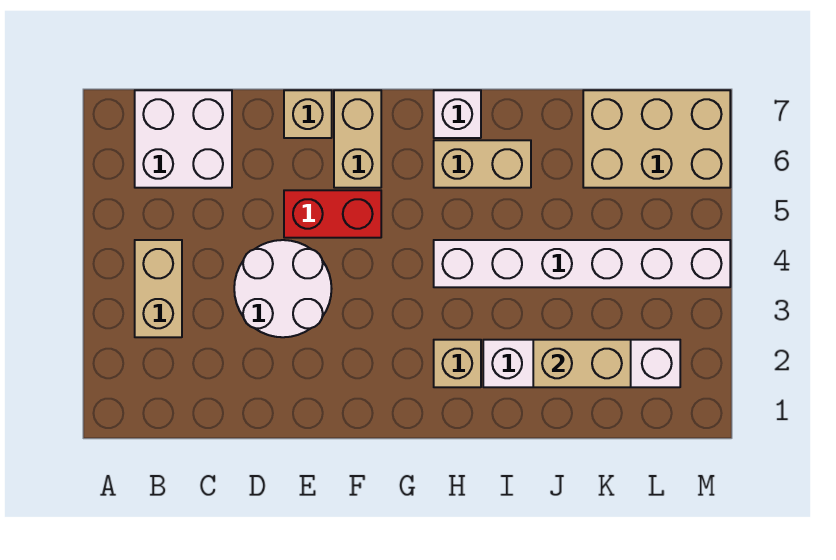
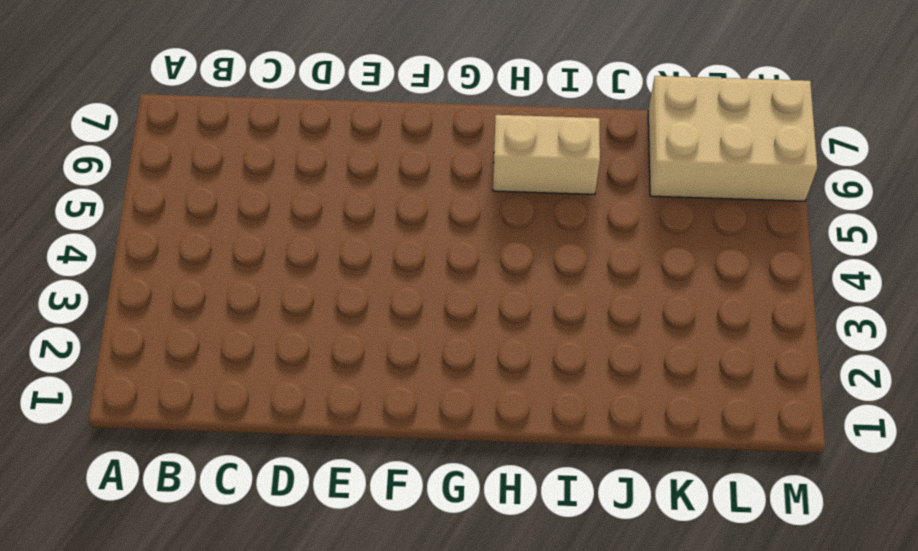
none -> tan brick B3:B4 level 1
none -> white brick B6:C7 level 1
none -> white round brick D3:E4 level 1

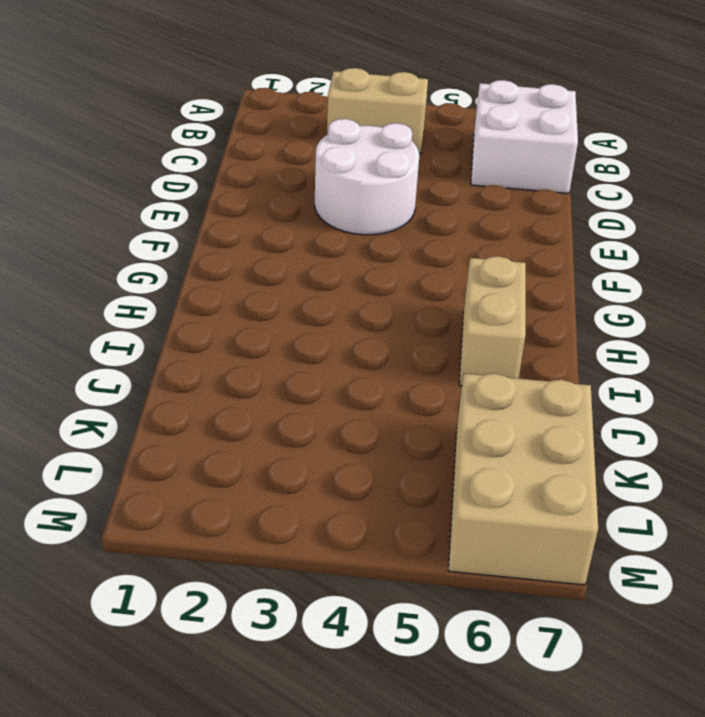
none -> red brick E5:F5 level 1
none -> tan brick E7 level 1
none -> tan brick F6:F7 level 1

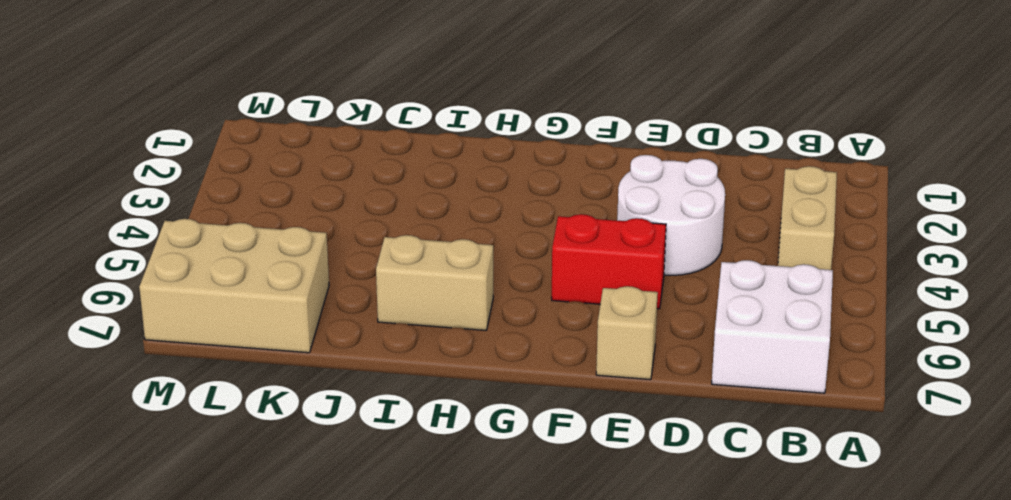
none -> tan brick F6:F7 level 1
none -> tan brick H2 level 1
none -> white brick H4:M4 level 1

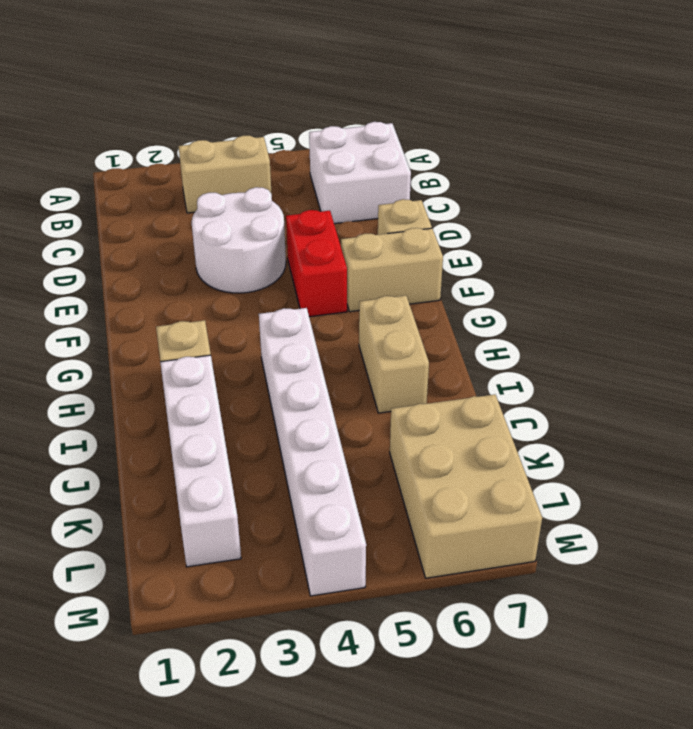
none -> white brick H7 level 1
none -> tan brick J2:K2 level 2

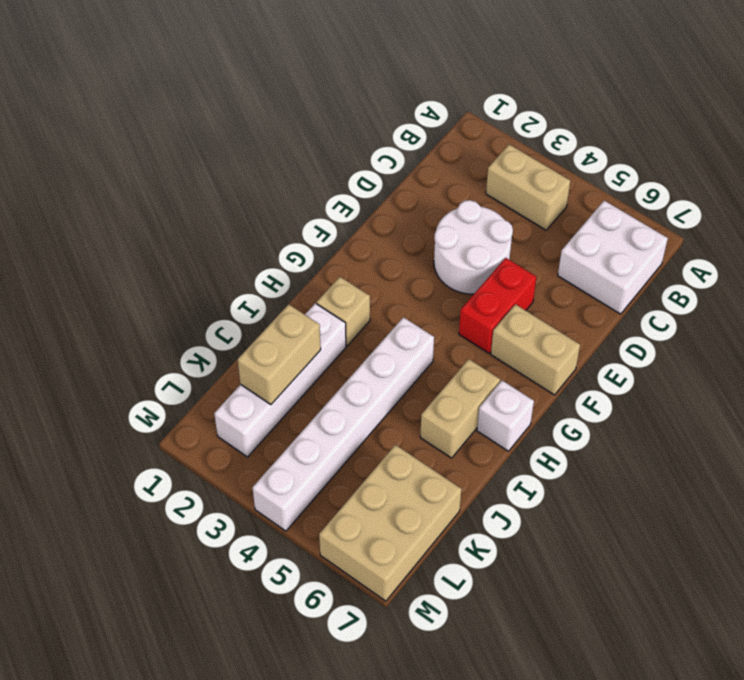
none -> tan brick E7 level 1

